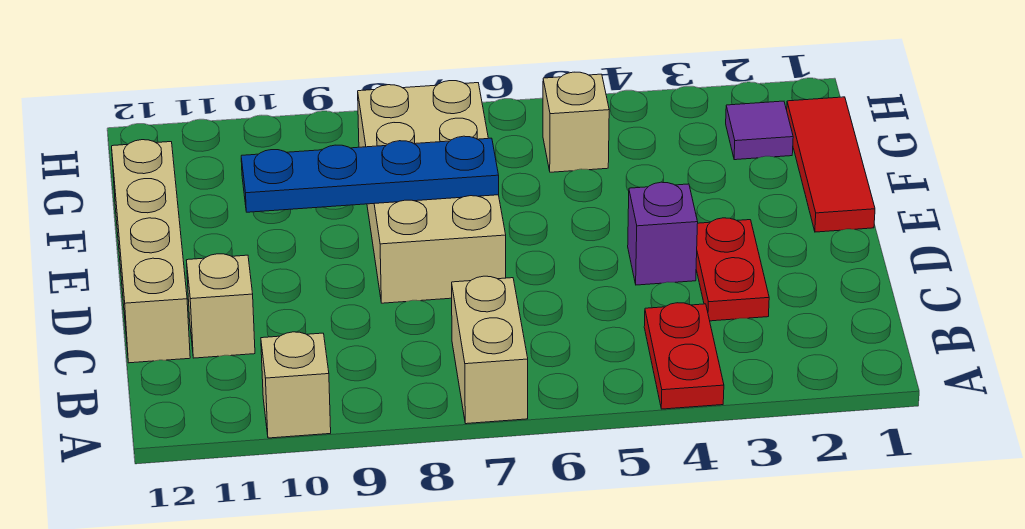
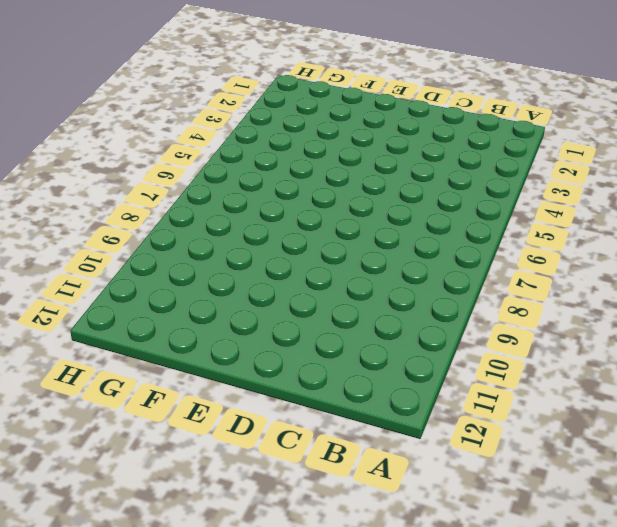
none -> red plate A4:B4 level 1
none -> tan brick A7:B7 level 1
none -> tan brick A10 level 1

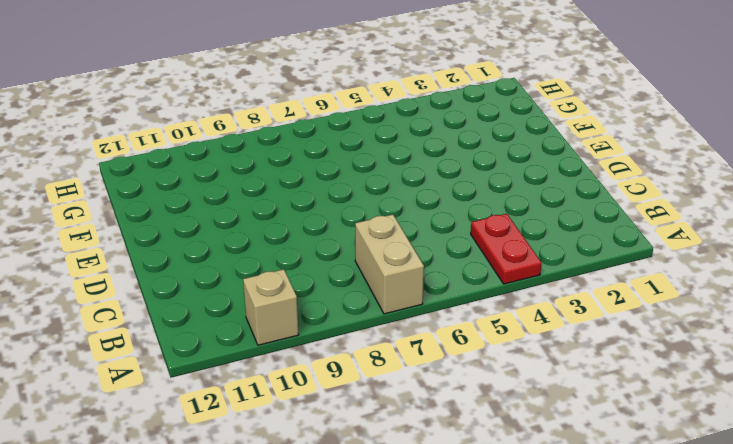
none -> red plate C3:D3 level 1
none -> tan brick C11 level 1
none -> tan brick C12:F12 level 1

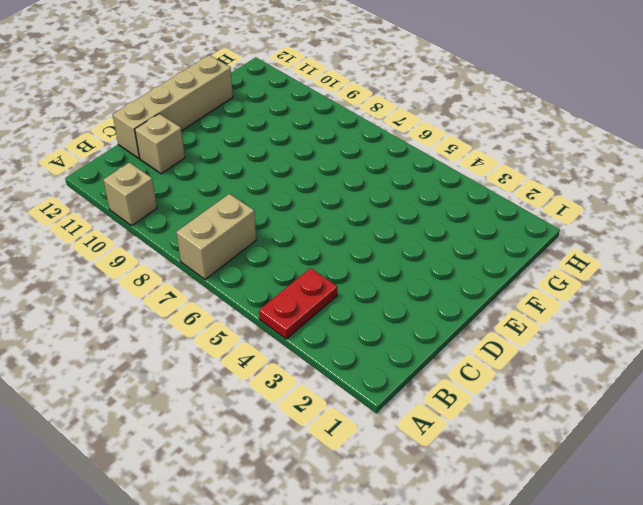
none -> red plate C3:D3 level 1
none -> purple brick D4 level 1
none -> tan brick D7:G8 level 1

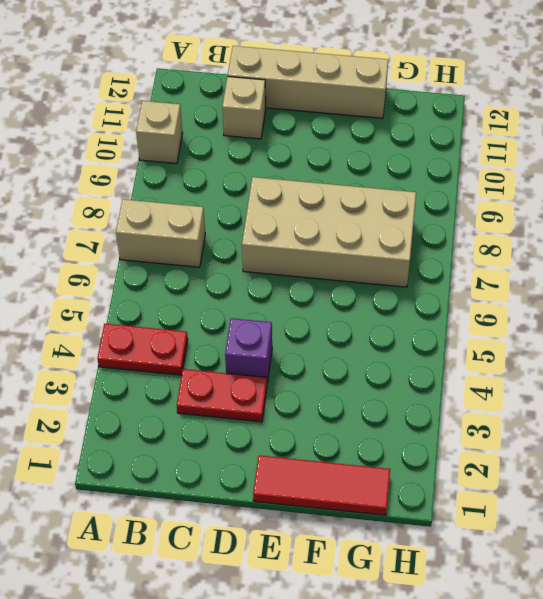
none -> purple tile G2 level 1
none -> tan brick G5 level 1
none -> blue plate E7:E10 level 2

